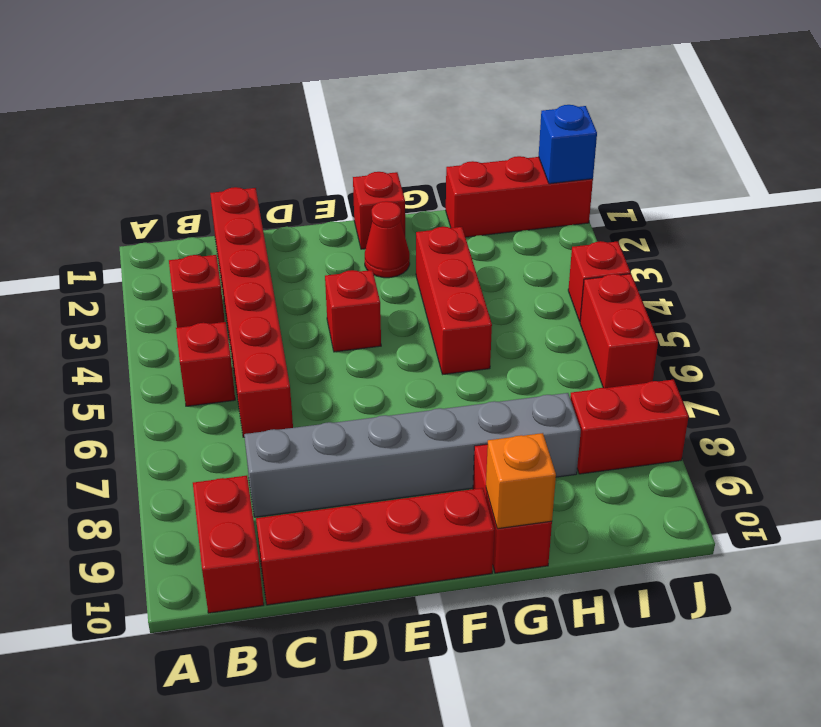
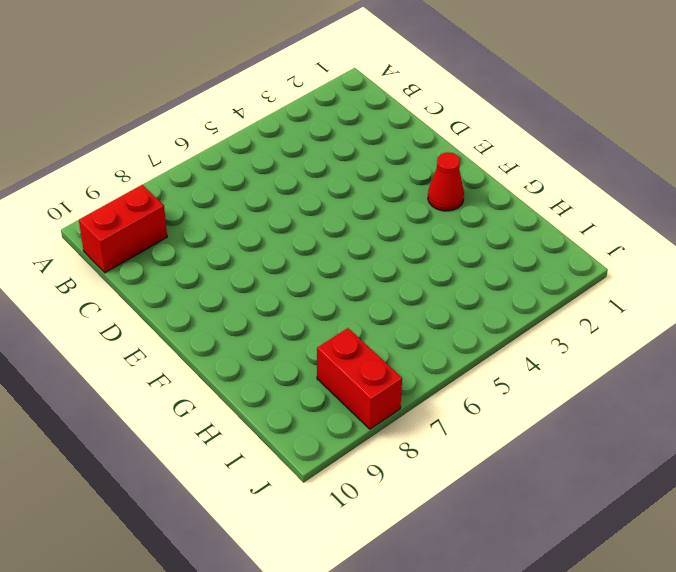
none -> red brick B3 level 1
none -> red brick B5 level 1
none -> red brick C1:C6 level 1

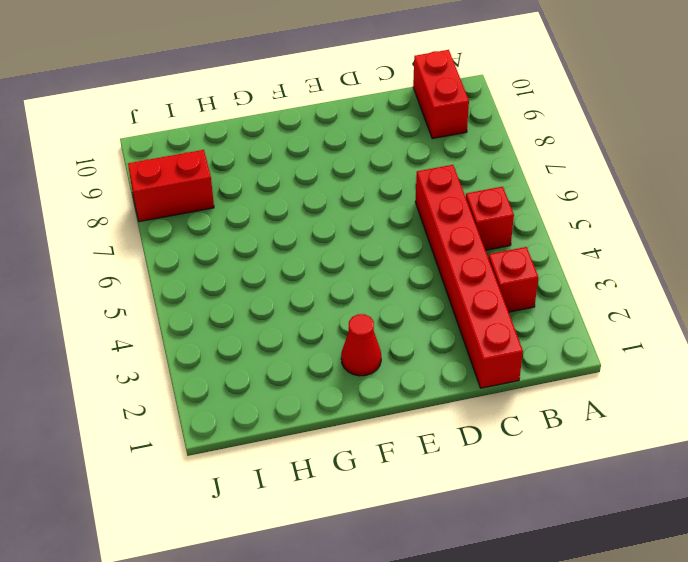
none -> grey brick C8:H8 level 1
none -> red brick C10:F10 level 1
none -> red brick E4 level 1

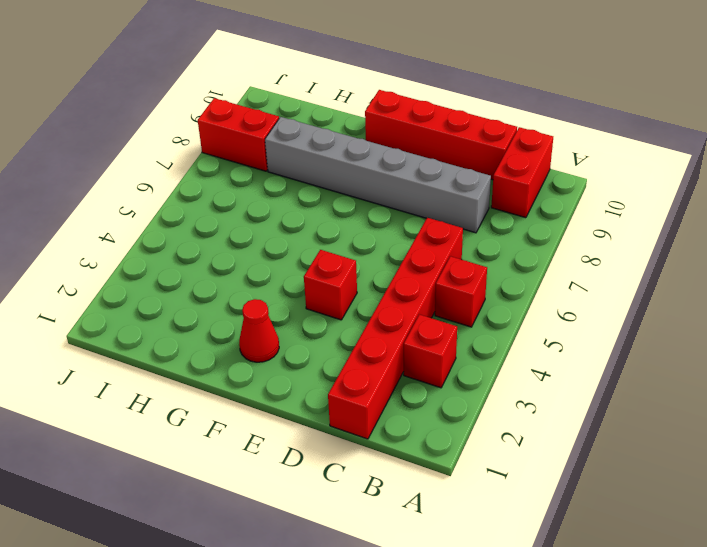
none -> red brick F1 level 1
none -> red brick G3:G5 level 1
none -> red brick G9:G10 level 1

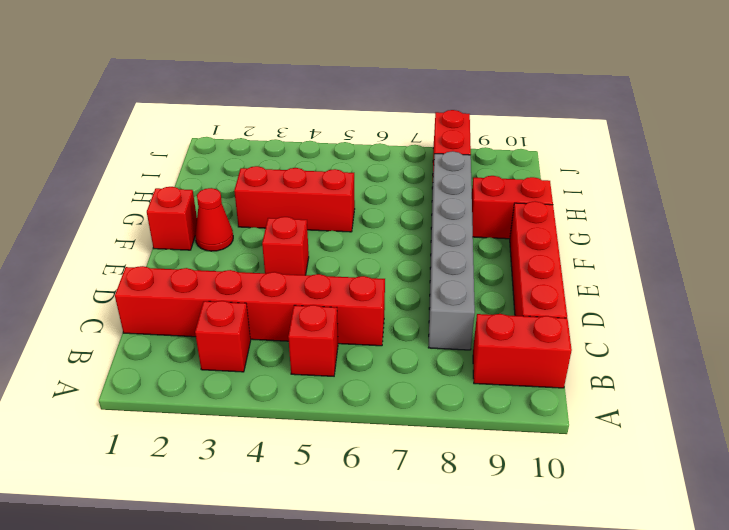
none -> red brick H1:J1 level 1
none -> red brick J4 level 1
none -> red brick J5:J6 level 1

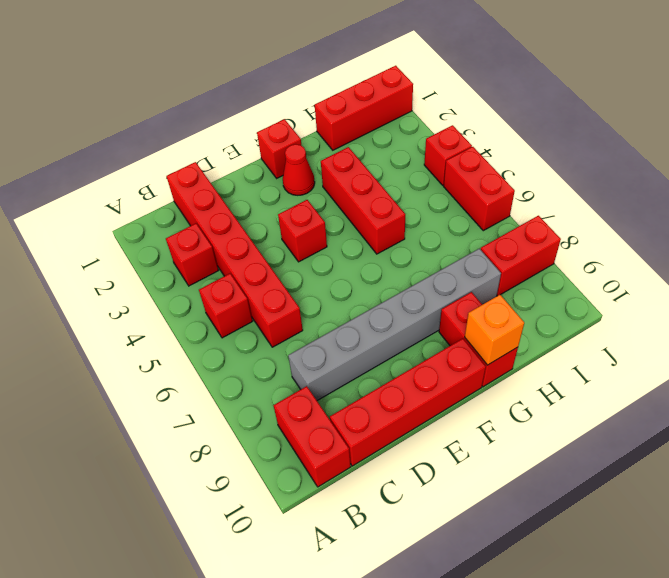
none -> blue brick J1 level 2

